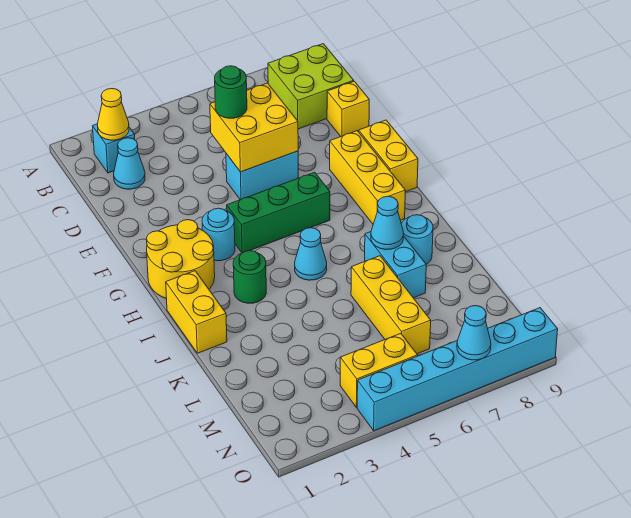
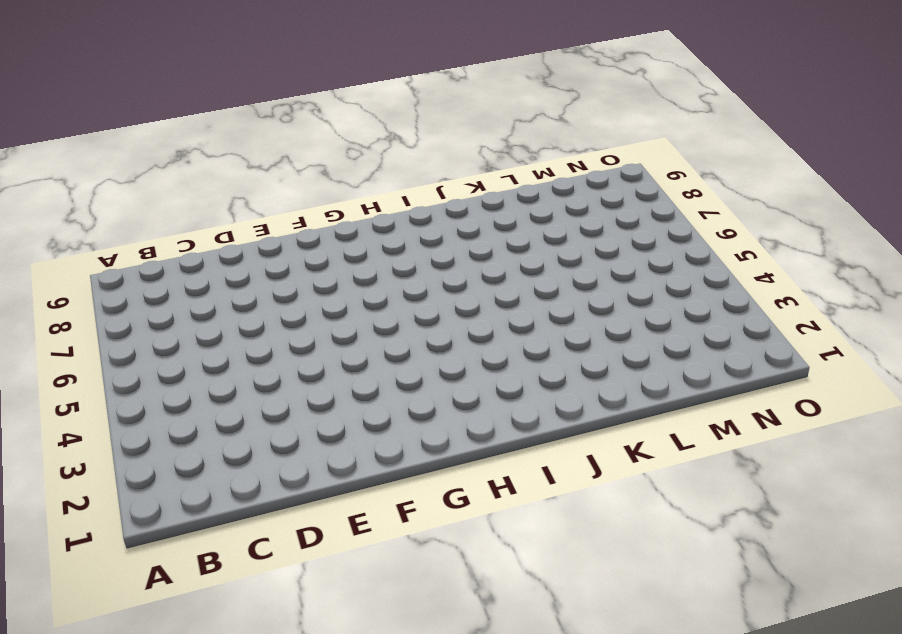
none -> cyan brick B2 level 1
none -> lime brick B8:C9 level 1
none -> cyan cone C2 level 1

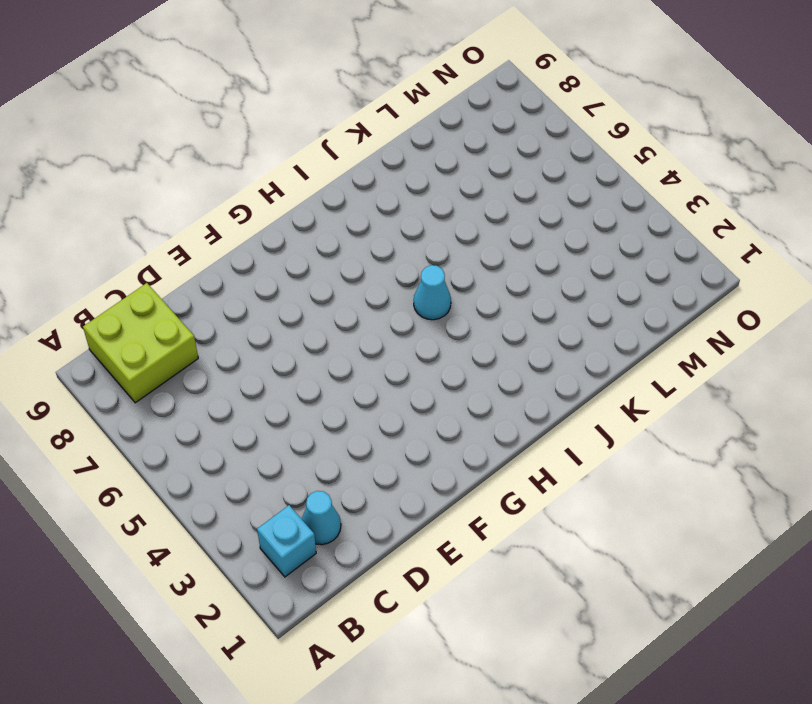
none -> yellow brick D9 level 1
none -> cyan brick E5:E6 level 1
none -> yellow brick F8:H8 level 1

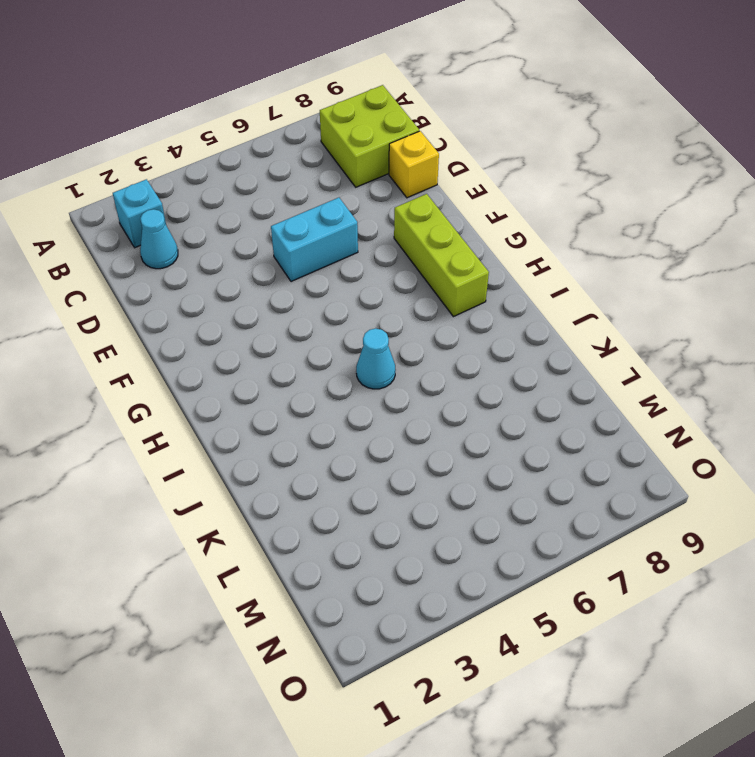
lime brick F8:H8 level 1 -> yellow brick F8:H8 level 1
none -> yellow brick F9:G9 level 1
none -> yellow round brick G1:H2 level 1
none -> cyan round brick G3 level 1

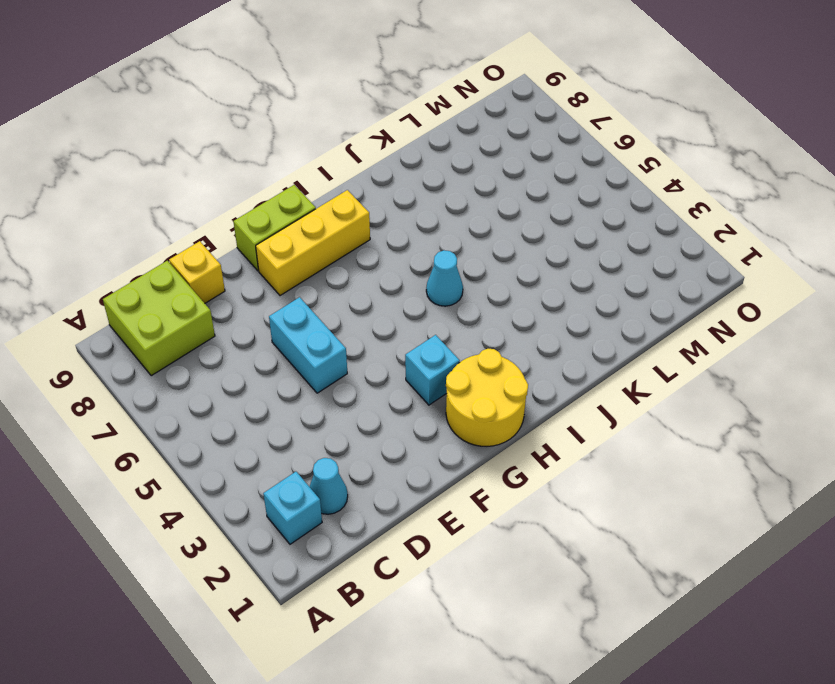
lime brick F9:G9 level 1 -> yellow brick F9:G9 level 1
cyan brick G3 level 1 -> cyan round brick G3 level 1
none -> green brick G4:G6 level 1
none -> yellow brick I1:J1 level 1
none -> green round brick I3 level 1

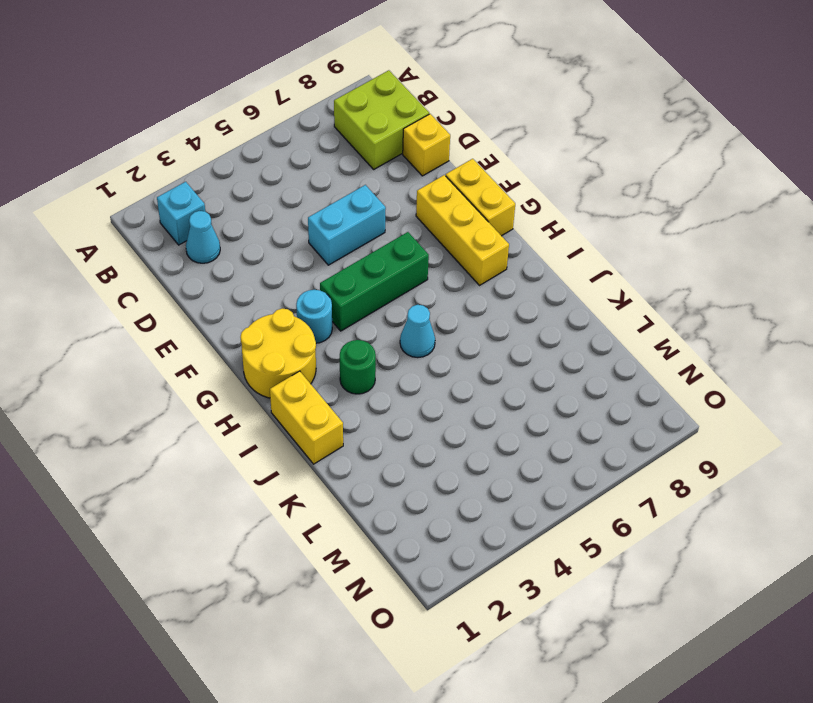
none -> cyan brick J7:K7 level 1
none -> cyan round brick J8 level 1
none -> yellow brick K6:M6 level 1

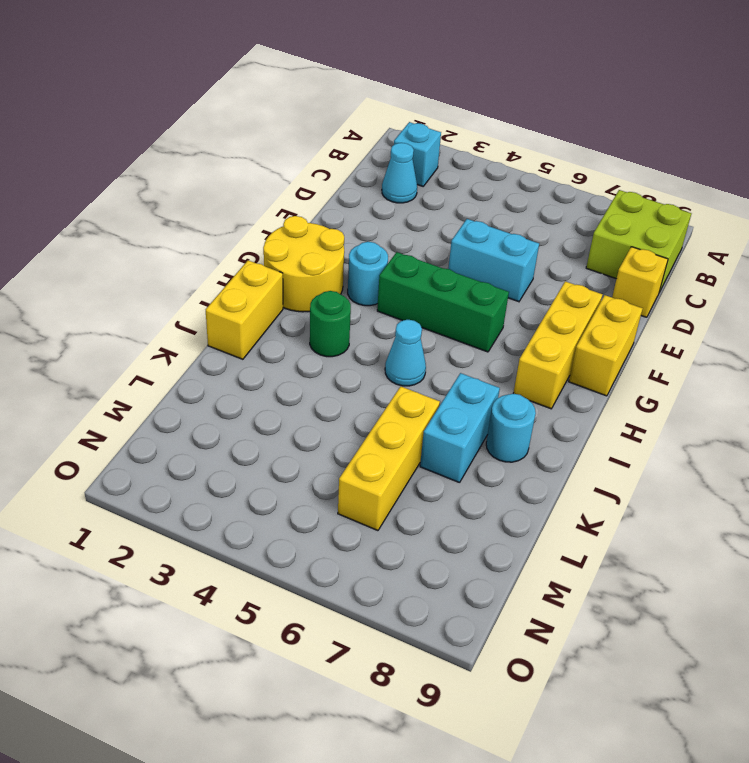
none -> yellow brick N4:N5 level 1
none -> cyan brick O4:O9 level 1
none -> yellow cone B2 level 2

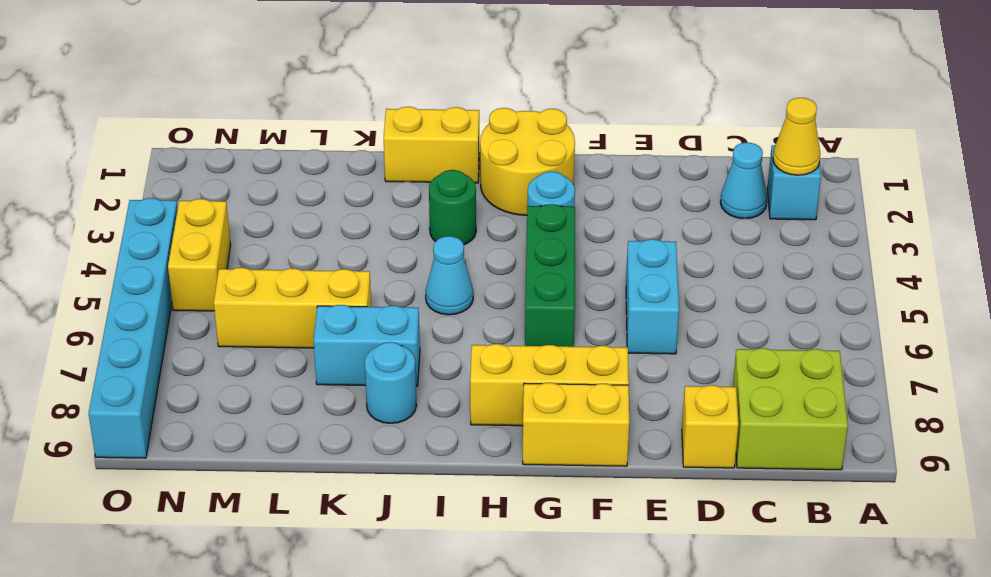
none -> yellow brick D5:E6 level 2
none -> cyan cone J7 level 2
none -> cyan cone O7 level 2

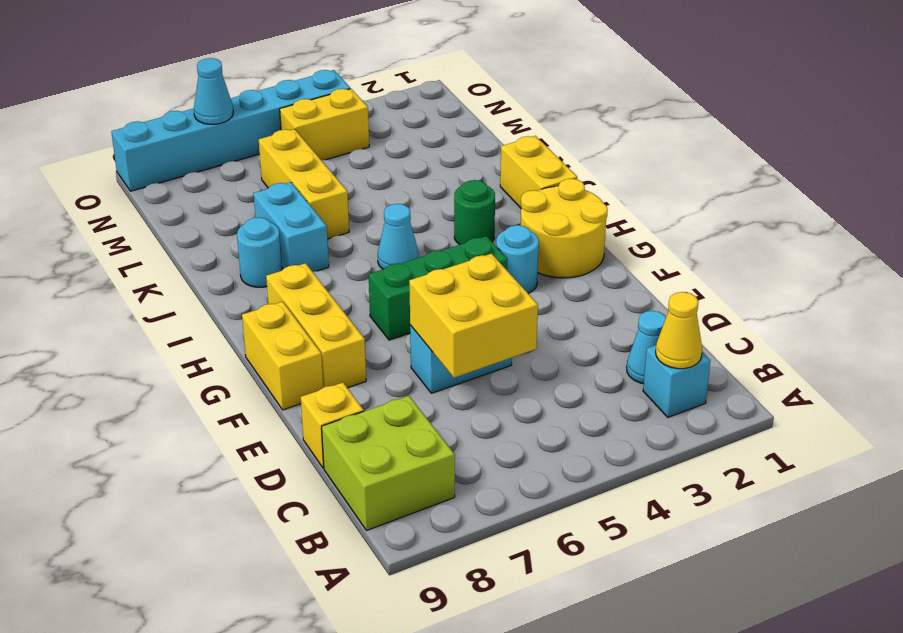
none -> cyan cone J7 level 2
none -> green round brick D5 level 3

